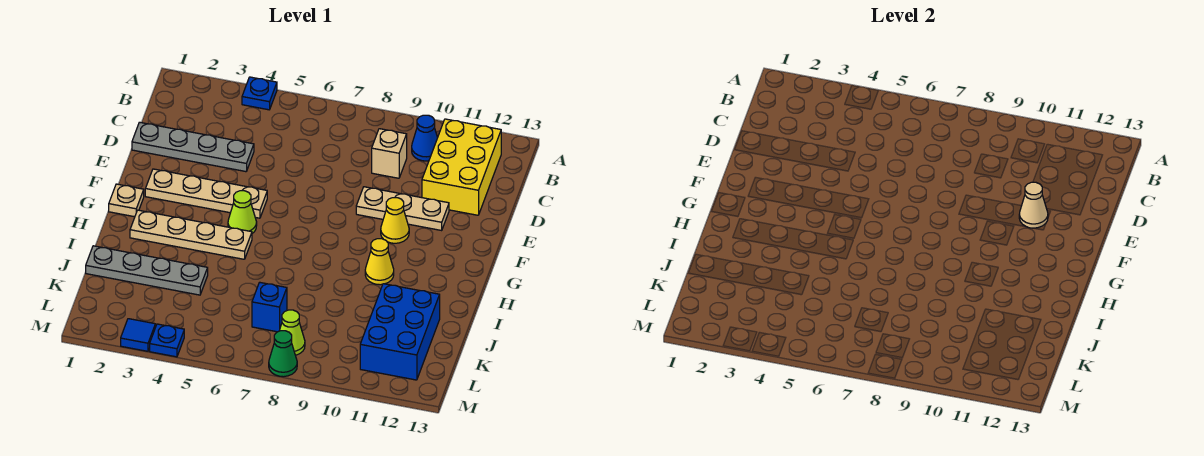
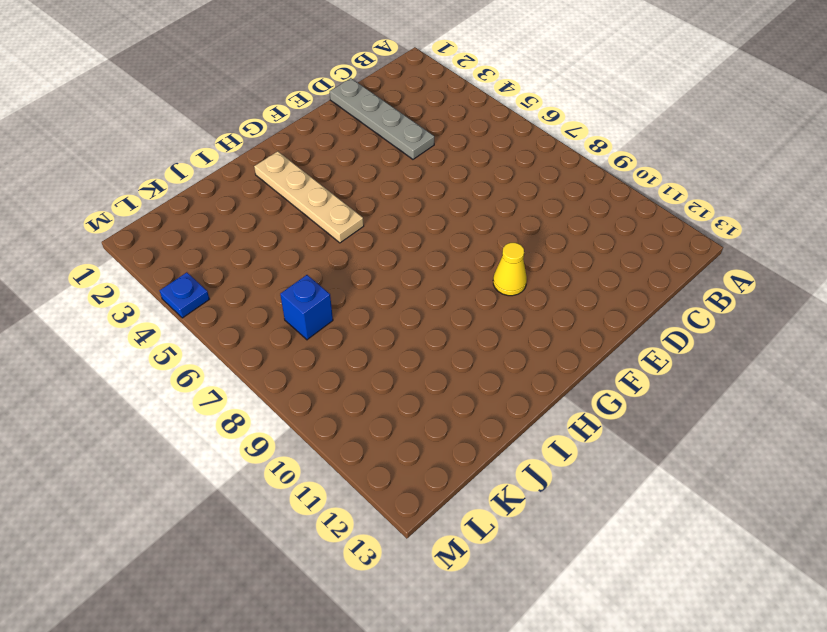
none -> blue plate A4 level 1
none -> blue cone B10 level 1
none -> yellow brick B11:D12 level 1

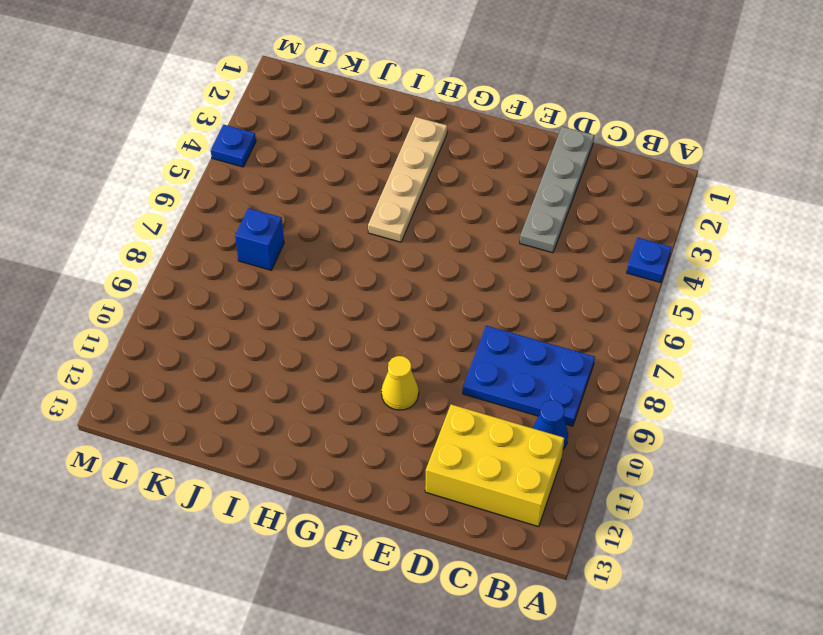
blue plate B8:D9 level 1 -> tan brick C9 level 1
none -> tan plate E9:E11 level 1
none -> tan plate F2:F5 level 1
none -> tan plate G1 level 1

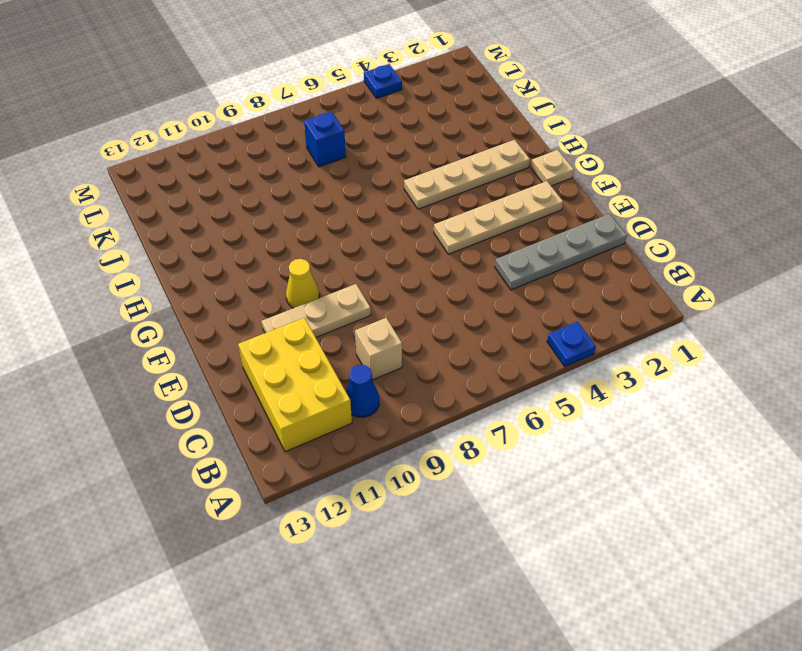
none -> lime cone G5 level 1
none -> yellow cone H10 level 1
none -> grey plate J1:J4 level 1

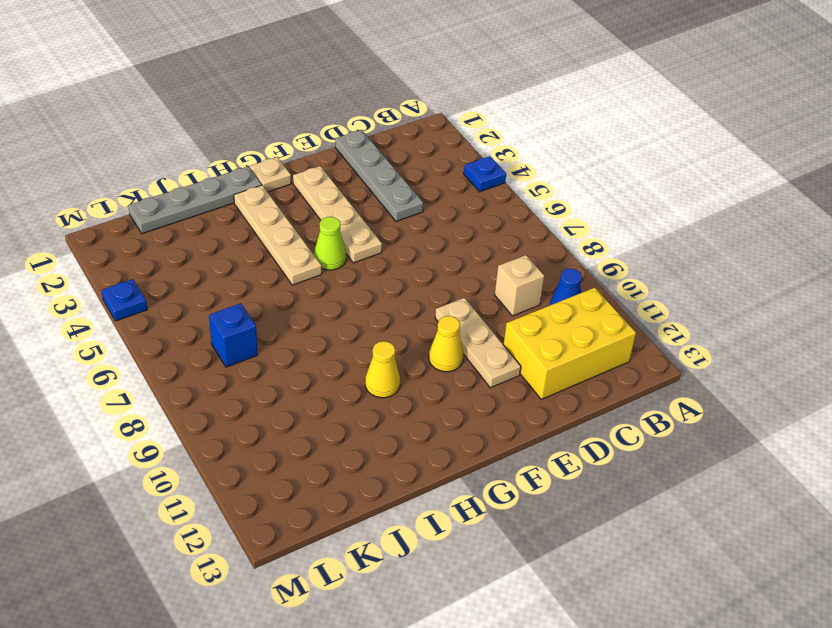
grey plate H1:K1 level 1 -> grey plate J1:J4 level 1
none -> blue brick J11:L12 level 1
none -> lime cone L8 level 1
none -> blue tile M3 level 1

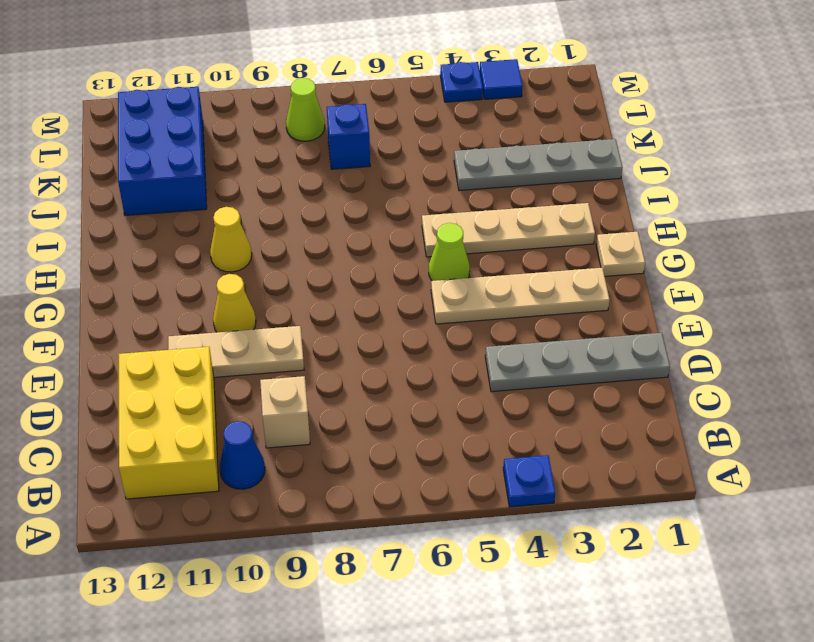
none -> green cone M8 level 1
none -> tan cone E11 level 2

